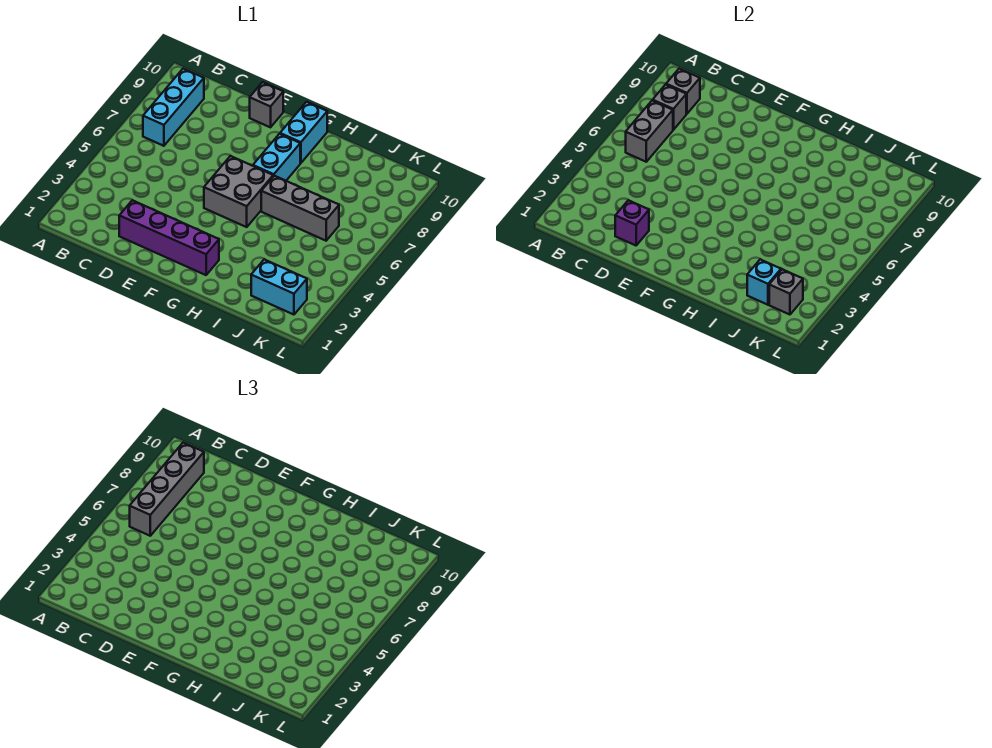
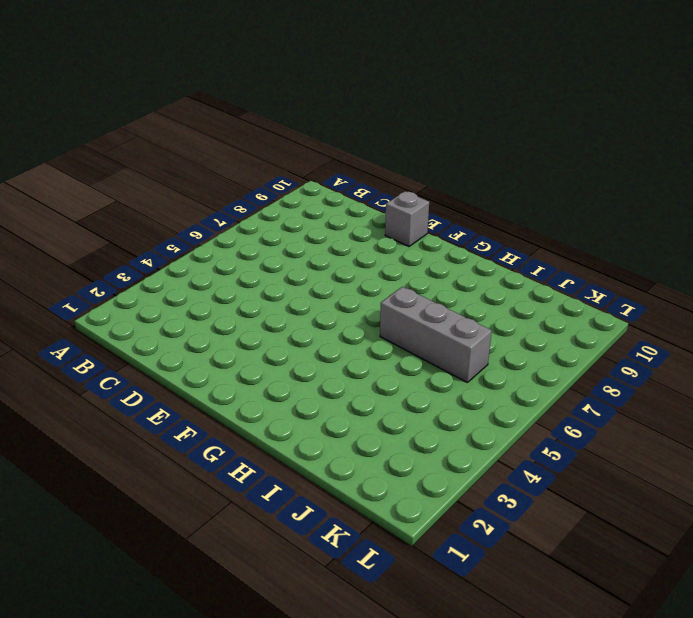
none -> cyan brick B7:B9 level 1
none -> purple brick D2:G2 level 1
none -> grey brick F5:G6 level 1

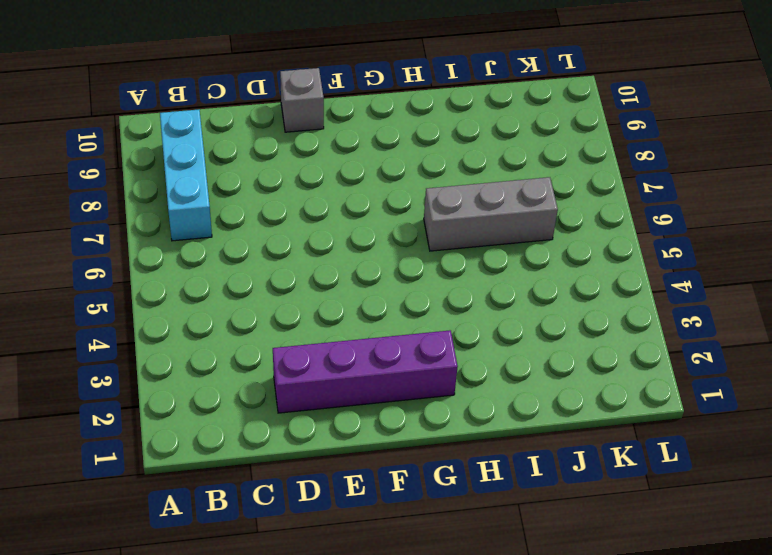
none -> grey brick F5:G6 level 1
none -> cyan brick G7:G8 level 1
none -> cyan brick G9:G10 level 1

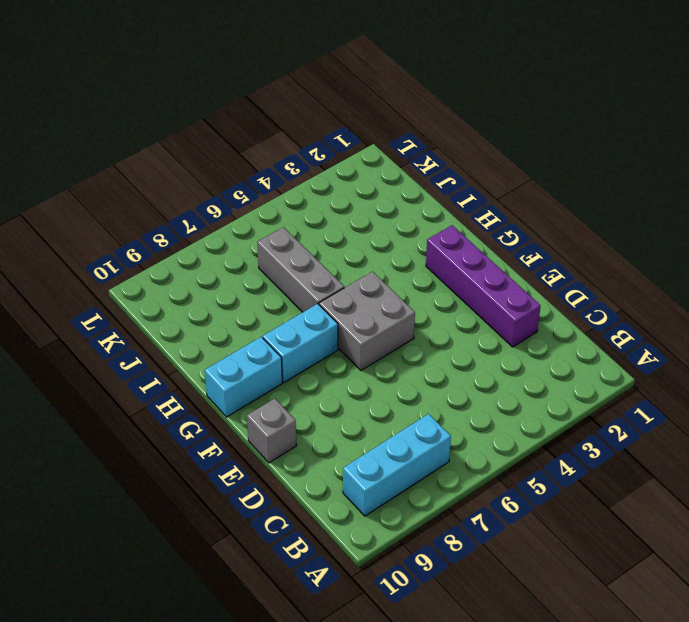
none -> cyan brick J2:K2 level 1
none -> grey brick B6:B7 level 2
none -> grey brick B8 level 2

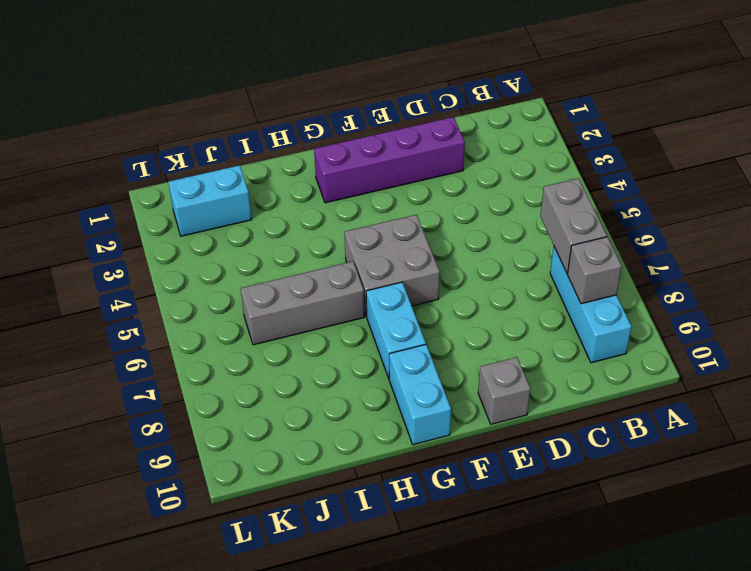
none -> grey brick B9 level 2
none -> purple brick D2 level 2
none -> cyan brick J2 level 2

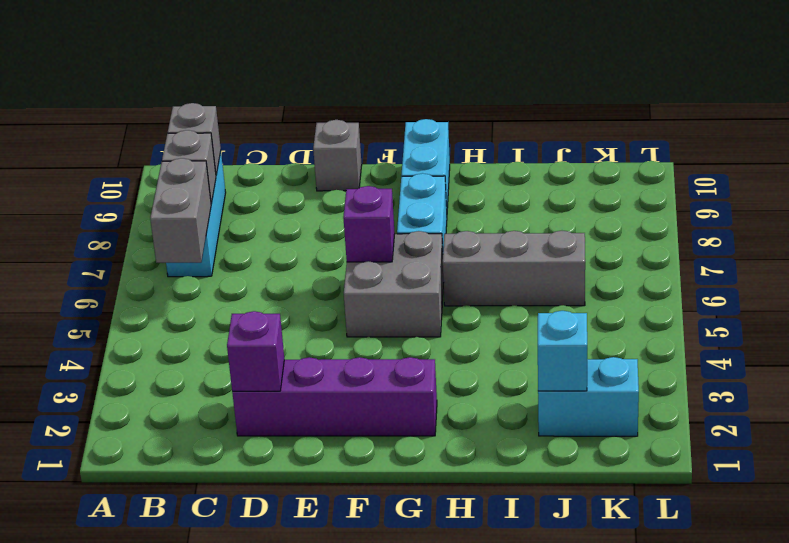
purple brick F6 level 2 -> none
none -> grey brick K2 level 2
none -> grey brick B6:B9 level 3

